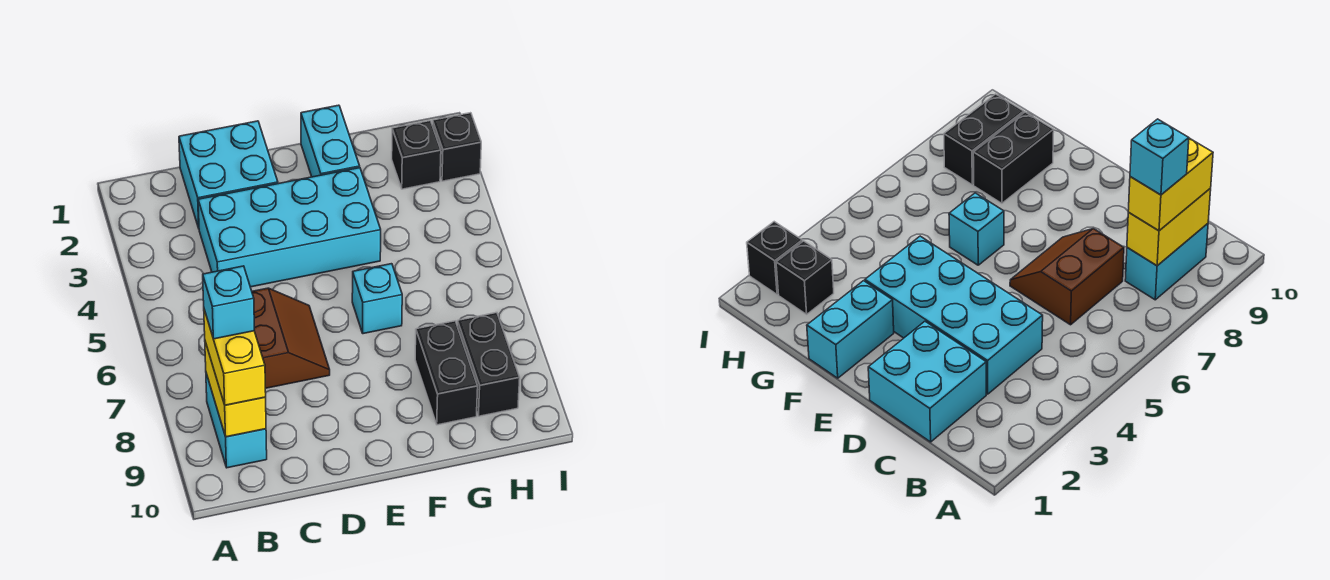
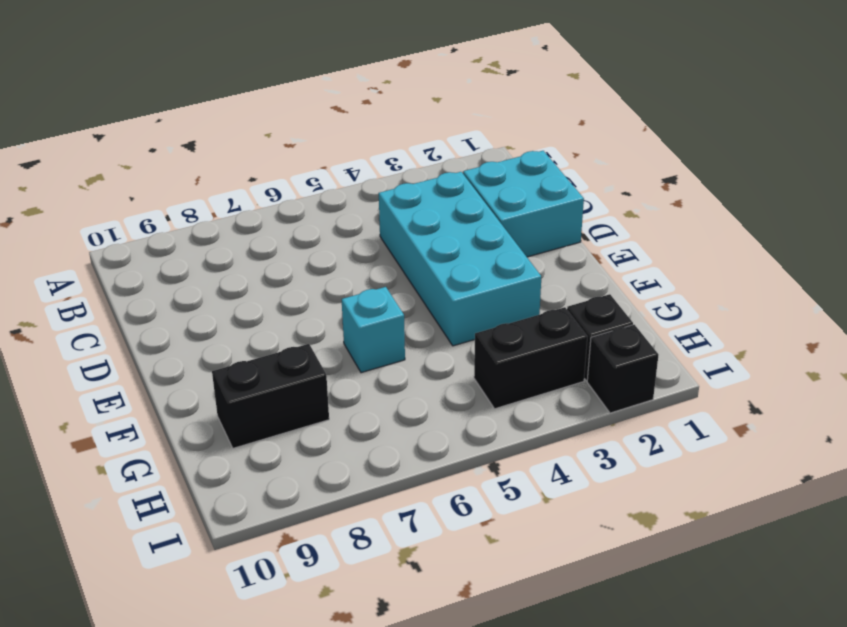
black brick H3:H4 level 1 -> black brick H8:H9 level 1
none -> cyan brick B8:B9 level 1
none -> brown slope C6:D7 level 1 top C
none -> cyan brick F1:F2 level 1

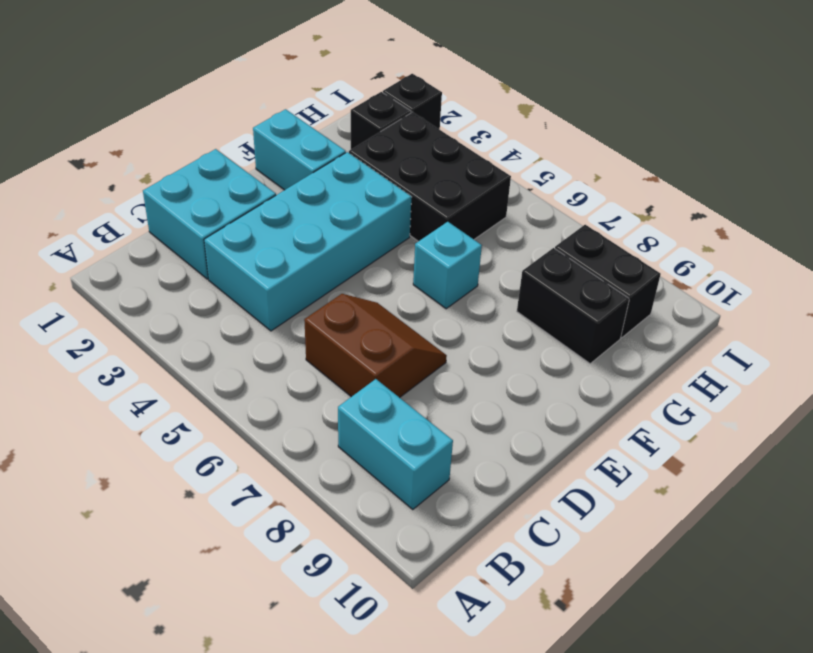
black brick G3:H5 level 1 -> none
none -> yellow brick B8:B9 level 2
none -> yellow brick B8:B9 level 3
none -> cyan brick B8 level 4

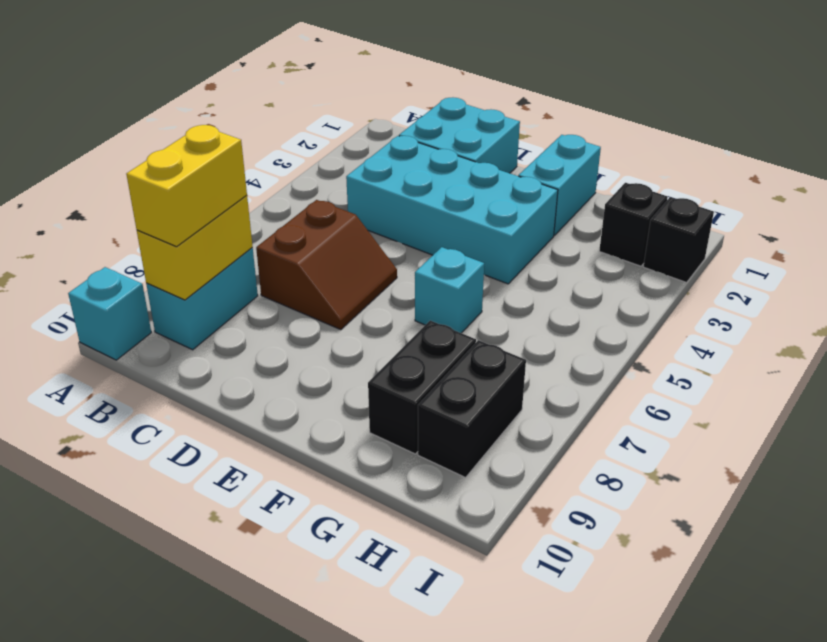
cyan brick A10 level 1 -> cyan brick B8 level 4

